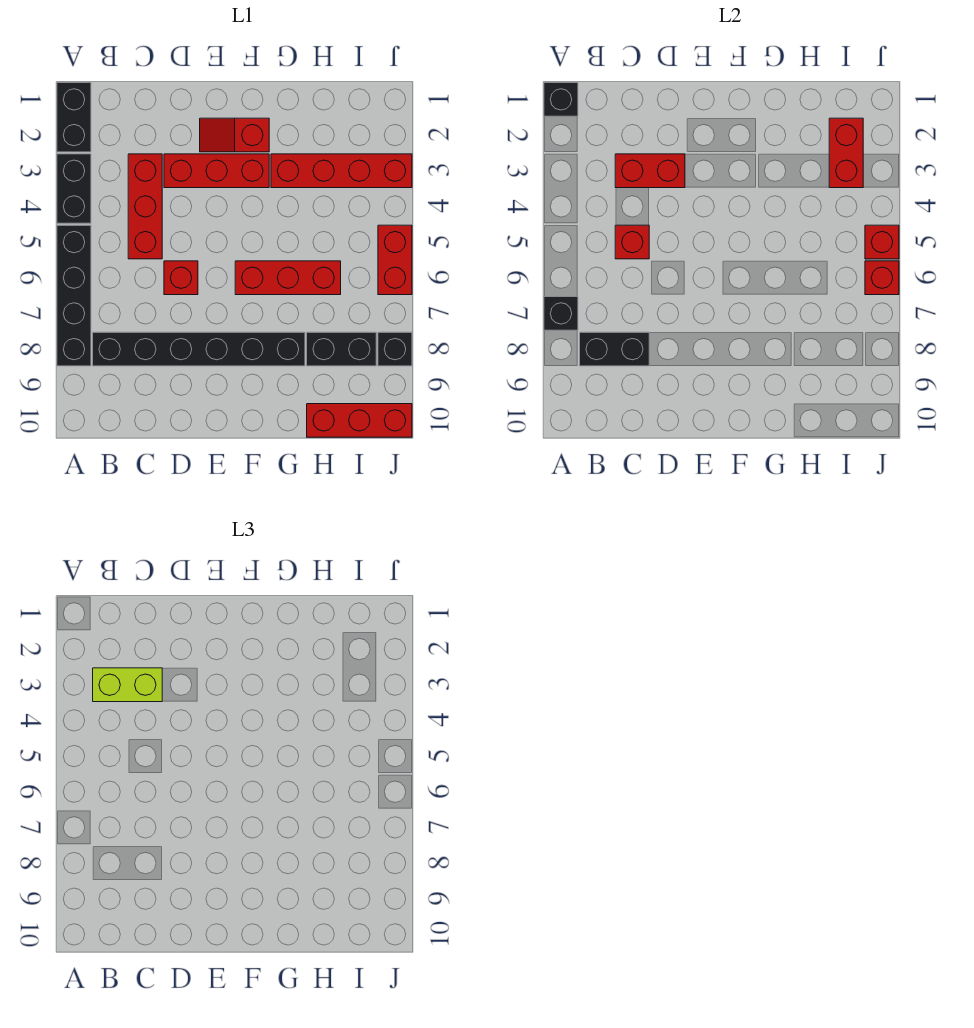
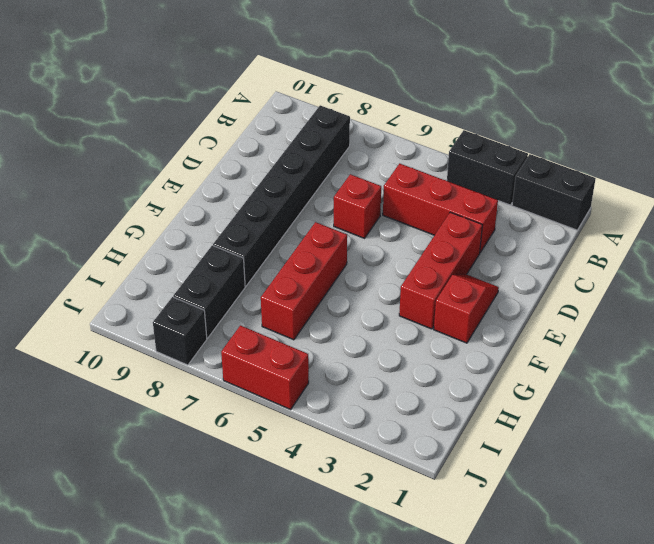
none -> black brick A5:A8 level 1
none -> red brick G3:J3 level 1
none -> red brick H10:J10 level 1

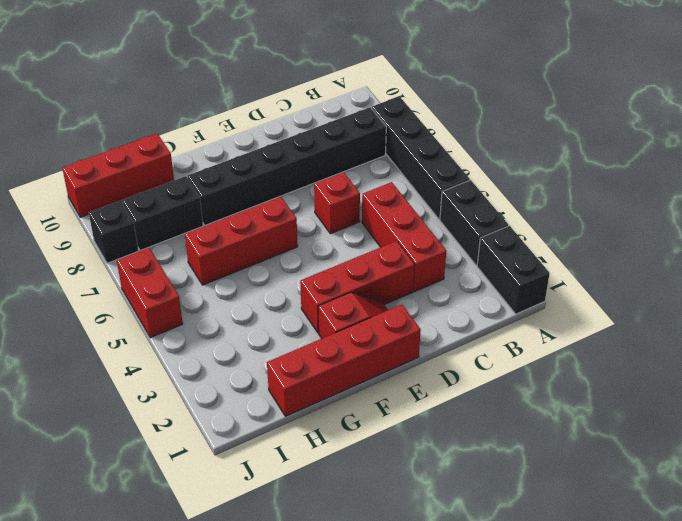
red brick E1:H1 level 1 -> red brick G3:J3 level 1
none -> black brick A1 level 2
none -> black brick A7 level 2
none -> black brick B8:C8 level 2

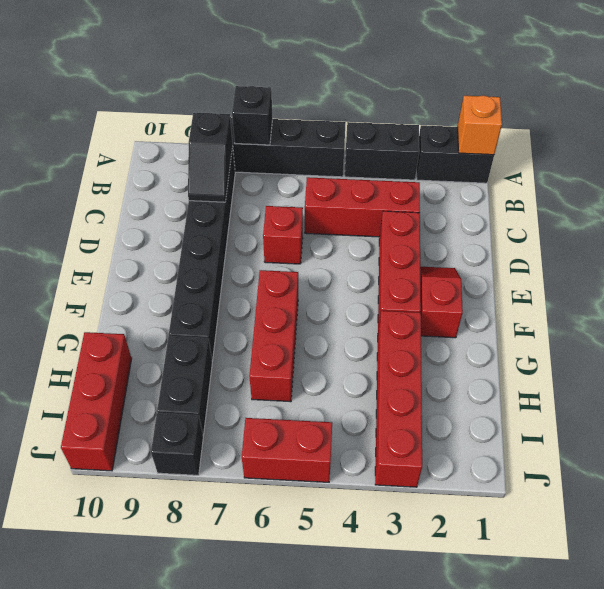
orange brick A1 level 2 -> black brick A1 level 2
black slope B8:C8 level 2 top B -> black brick B8:C8 level 2
none -> red brick C3:D3 level 2
none -> red brick C5 level 2
none -> red brick I2:I3 level 2

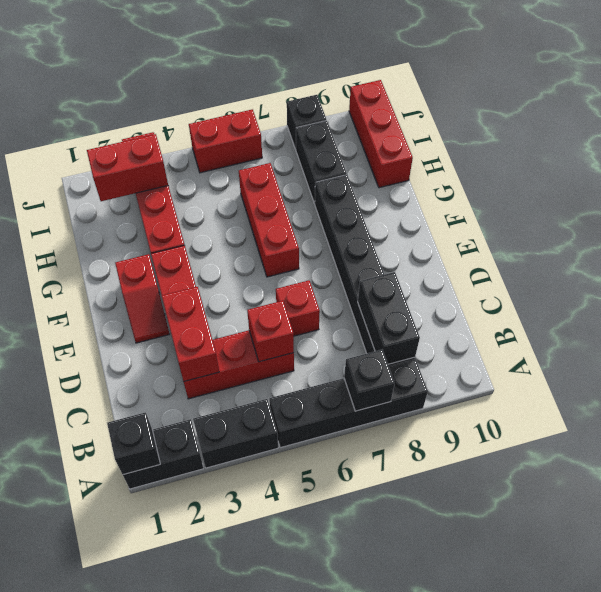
none -> red brick J5 level 2
none -> red brick J6 level 2
none -> lime brick B3:C3 level 3

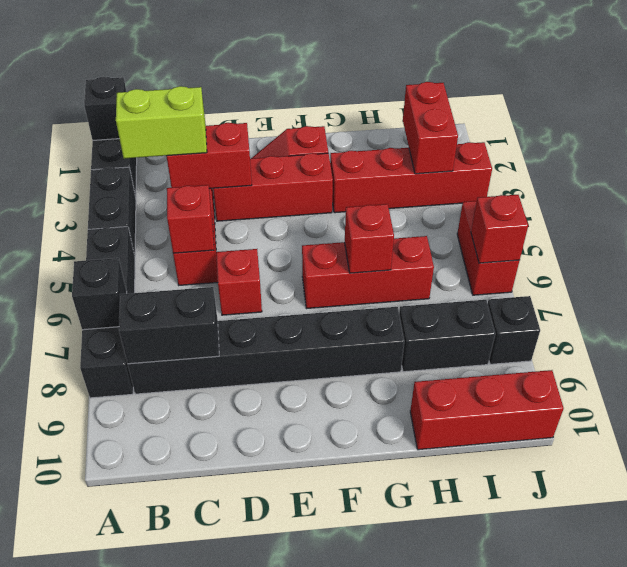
red brick G6 level 2 -> red brick J5 level 2

